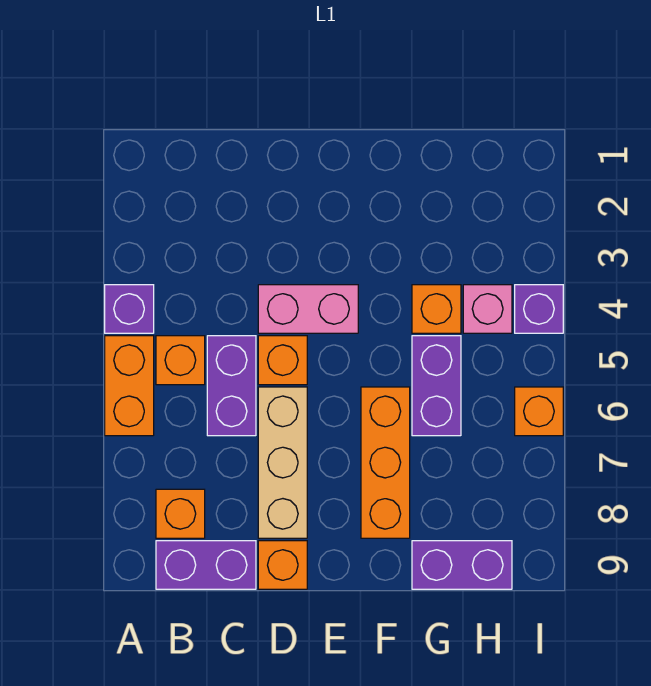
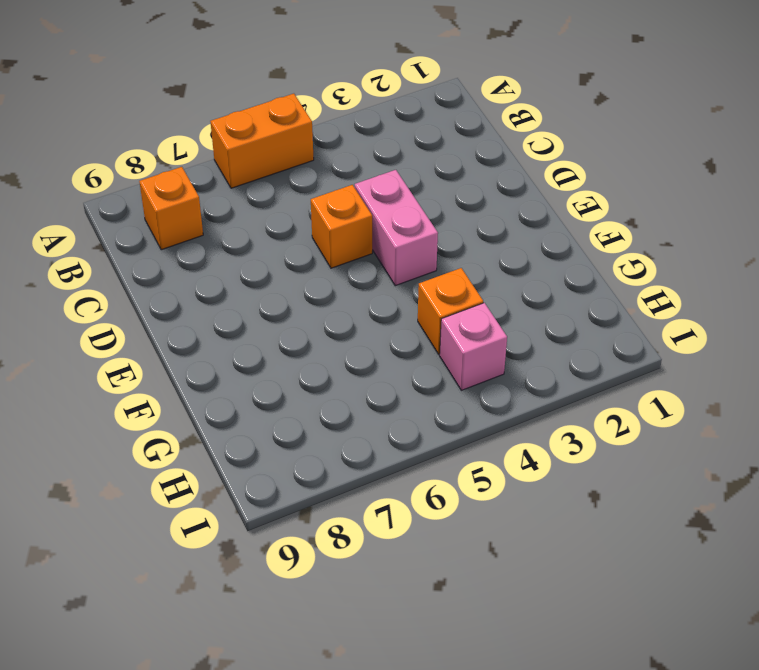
none -> purple brick A4 level 1
none -> orange brick B5 level 1
none -> purple brick B9:C9 level 1

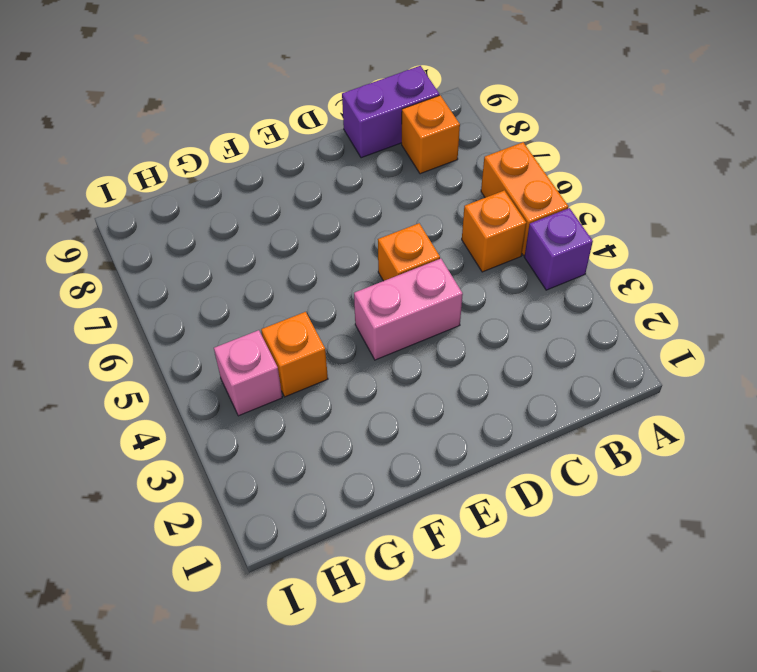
none -> purple brick C5:C6 level 1
none -> tan brick D6:D8 level 1
none -> orange brick D9 level 1

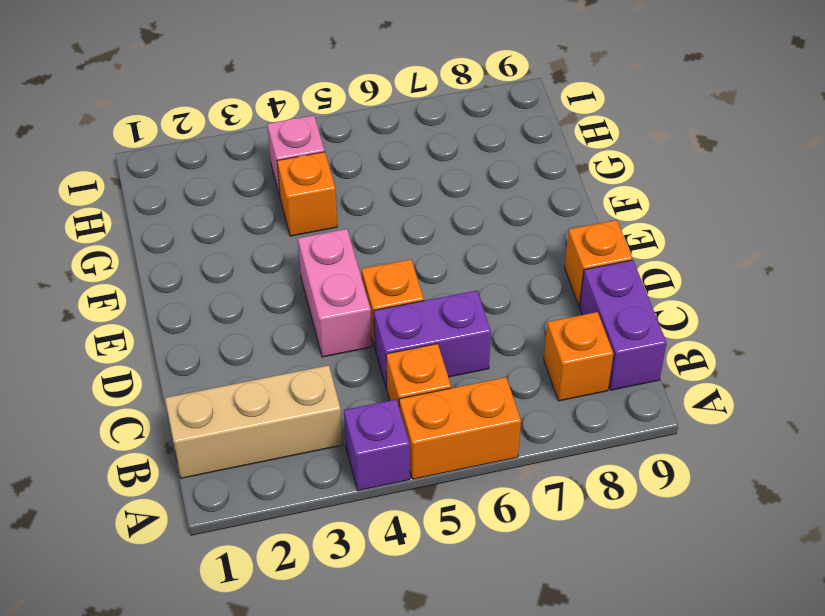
tan brick B1:B3 level 1 -> tan brick D6:D8 level 1
none -> orange brick F6:F8 level 1
none -> purple brick G5:G6 level 1
none -> purple brick G9:H9 level 1

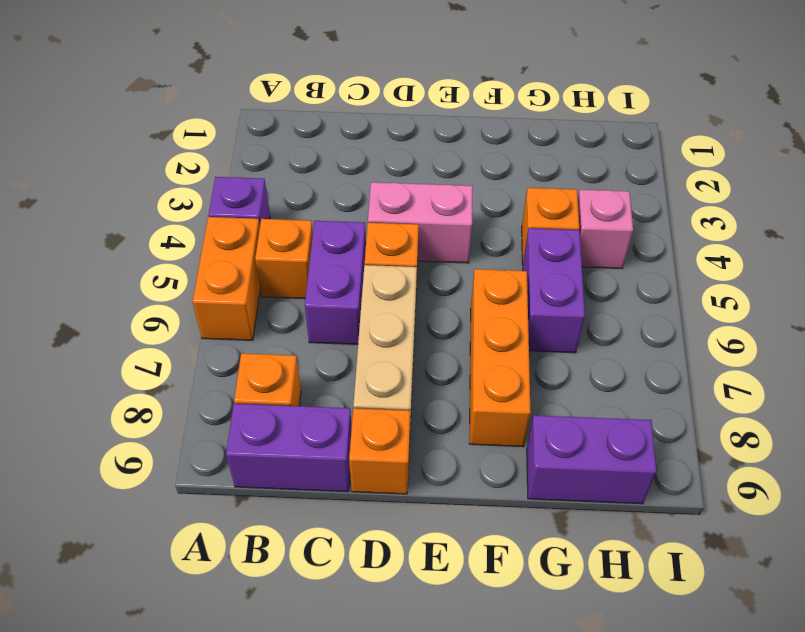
none -> purple brick I4 level 1
none -> orange brick I6 level 1

